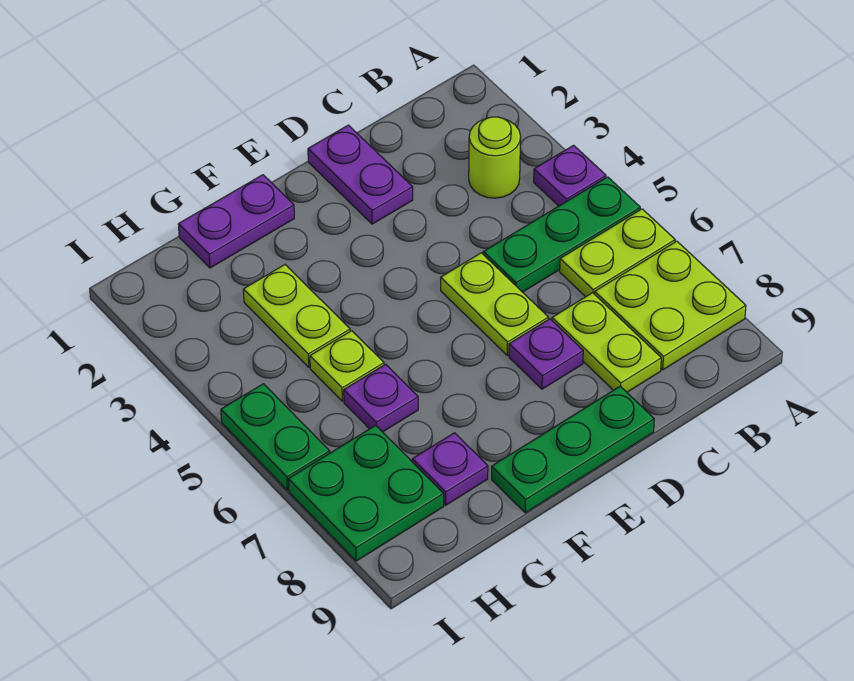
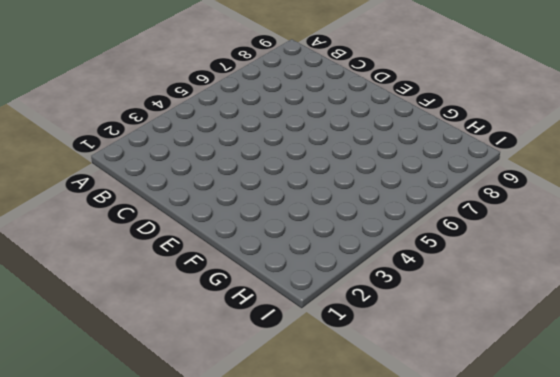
none -> purple plate A4 level 1
none -> green plate A5:C5 level 1
none -> lime plate A6:B6 level 1

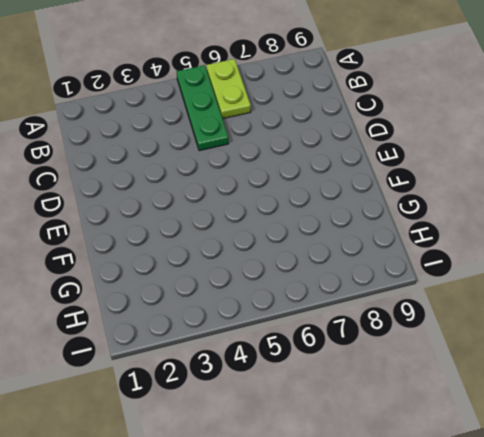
none -> purple plate A4 level 1
none -> lime plate A7:B8 level 1
none -> lime round brick B3 level 1

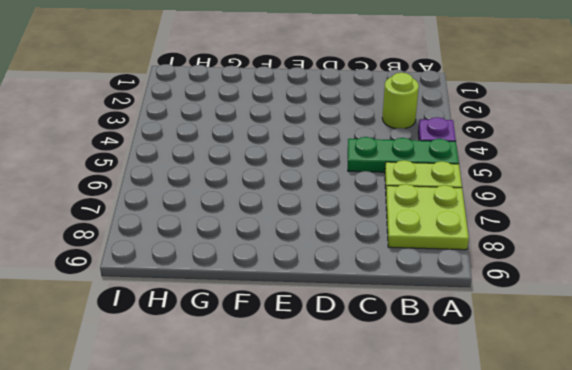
none -> lime plate C7:C8 level 1
none -> purple plate D1:D2 level 1
none -> lime plate D5:D6 level 1

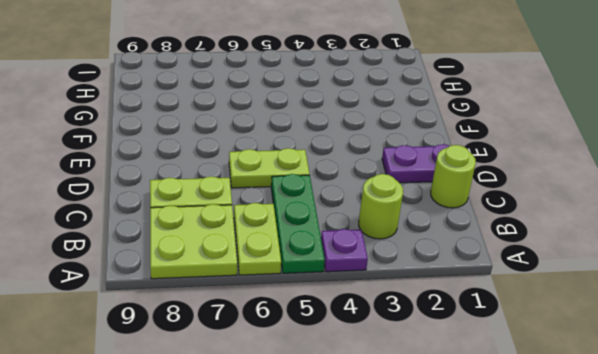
lime round brick C1 level 1 -> none
none -> purple plate D7 level 1
none -> green plate D9:F9 level 1
none -> purple plate F1:G1 level 1

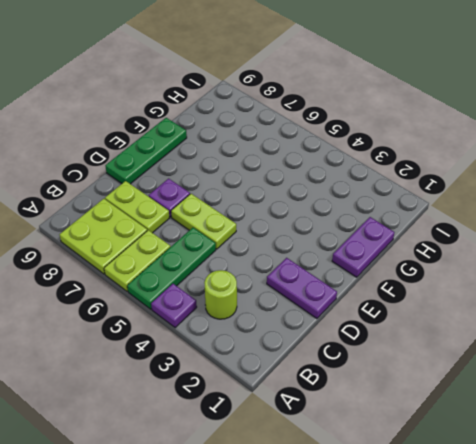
none -> lime plate G3:G4 level 1
none -> lime plate G5 level 1
none -> purple plate G6 level 1

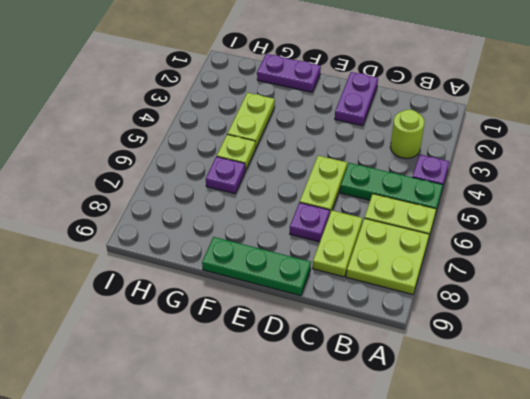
none -> purple plate G8 level 1
none -> green plate H7:I8 level 1
none -> green plate I5:I6 level 1

